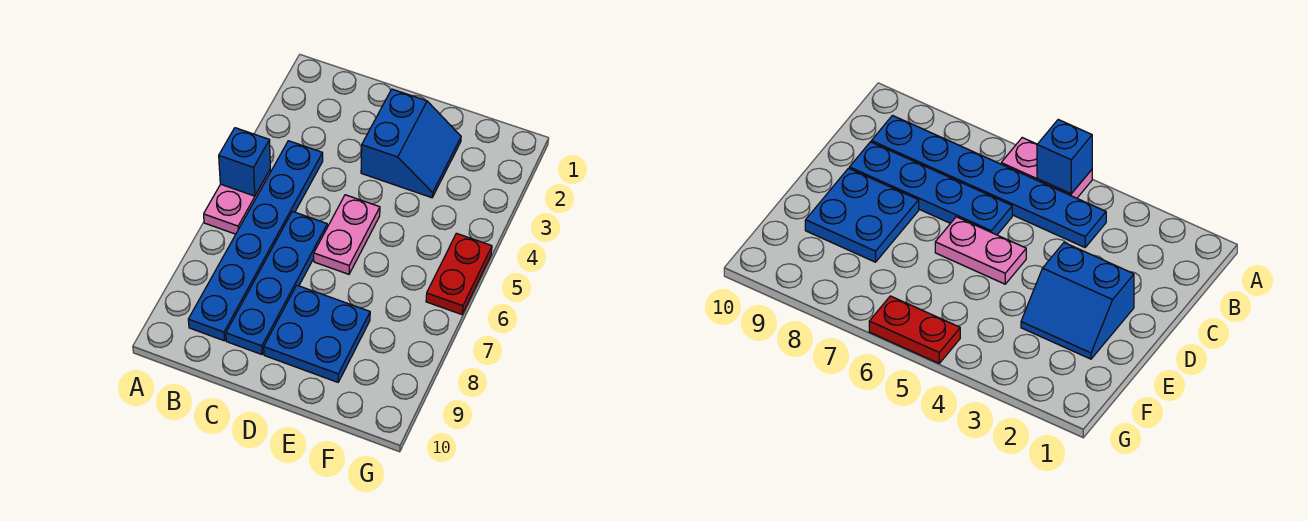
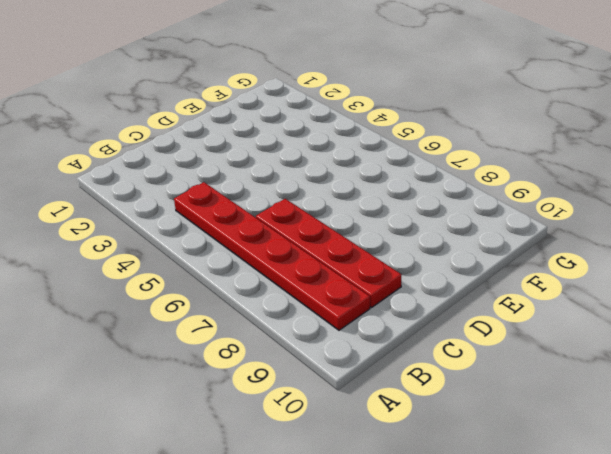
red plate B4:B9 level 1 -> blue plate B4:B9 level 1
red plate C6:C9 level 1 -> blue plate C6:C9 level 1
none -> pink plate A5:A6 level 1
none -> blue slope D2:E3 level 1 top D

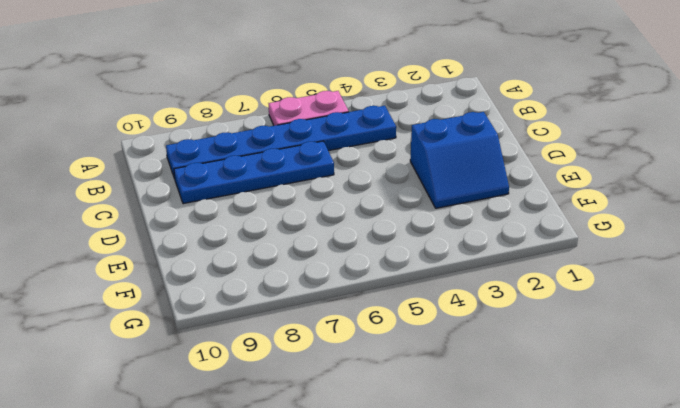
none -> pink plate D5:D6 level 1
none -> blue plate D8:E9 level 1

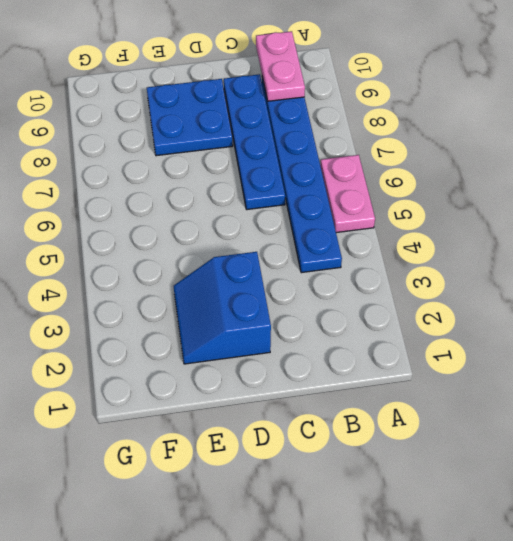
pink plate B9:B10 level 2 -> pink plate D5:D6 level 1
none -> red plate G5:G6 level 1
none -> blue brick A5 level 2

